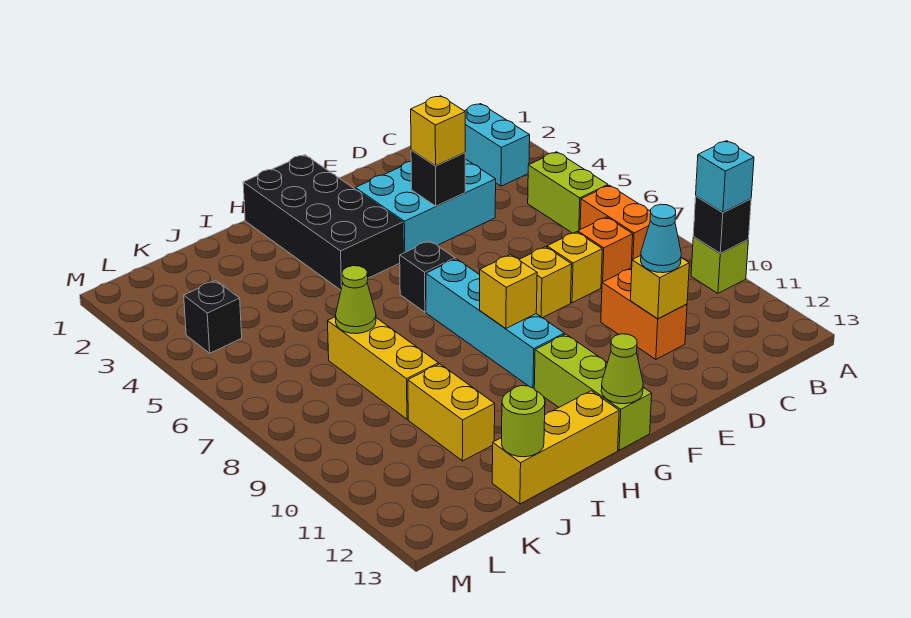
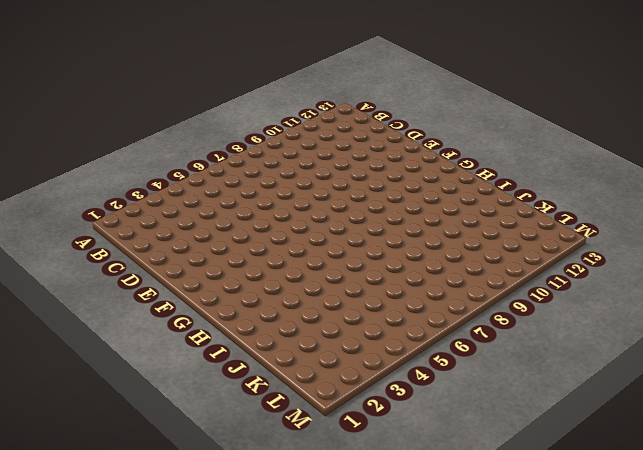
none -> lime brick A10 level 1
none -> cyan brick B2:B3 level 1
none -> lime brick B5:B6 level 1

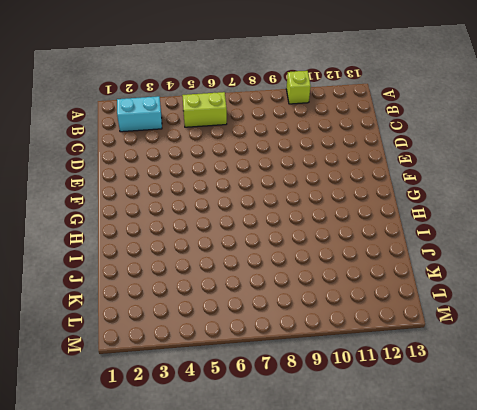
none -> orange brick B7:B8 level 1
none -> orange brick C8 level 1
none -> cyan brick D3:F4 level 1

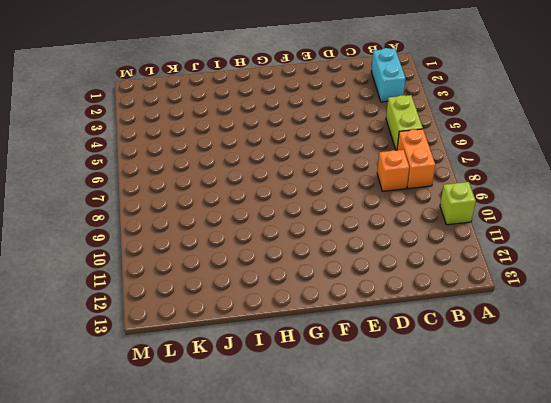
none -> cyan brick D3:F4 level 1
none -> yellow brick D8 level 1
none -> orange brick D10:D11 level 1

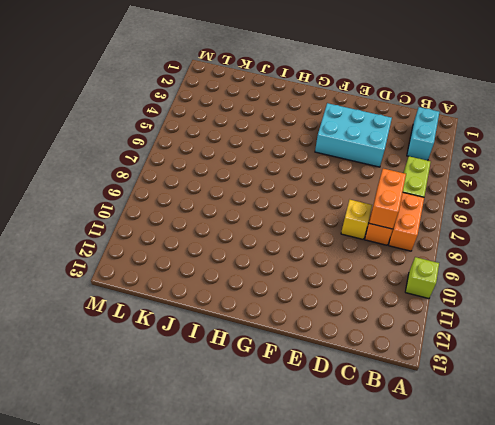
orange brick C7:C8 level 2 -> orange brick D10:D11 level 1
none -> yellow brick E8 level 1
none -> black brick G1:H4 level 1
none -> black brick G6 level 1

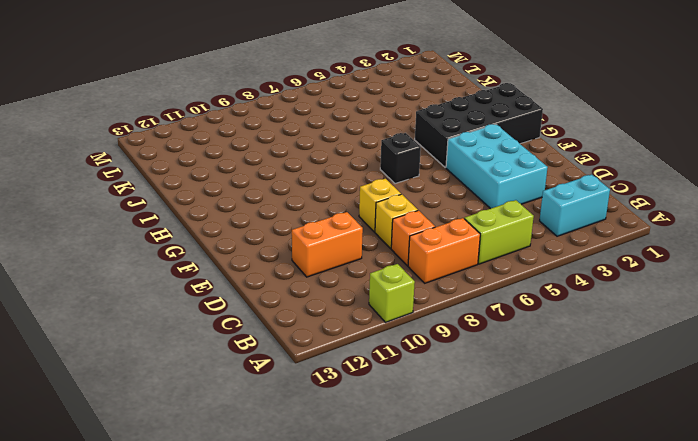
none -> cyan brick G7:G10 level 1
none -> lime brick G11:G13 level 1
none -> yellow brick H13:J13 level 1

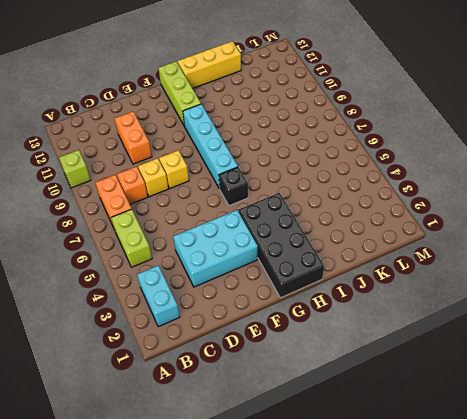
none -> yellow brick J7:J9 level 1
none -> yellow brick J10:J11 level 1
none -> black brick L4 level 1

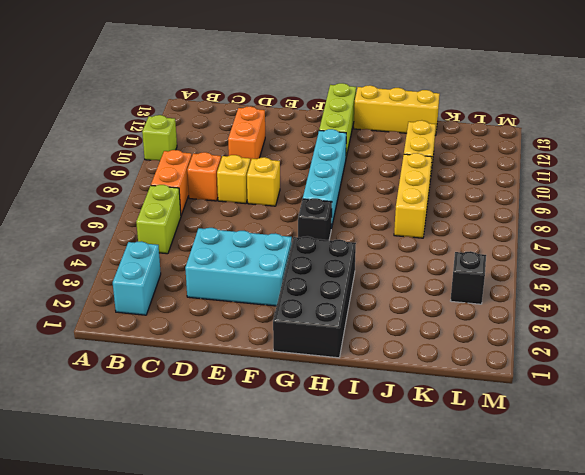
none -> black brick A10 level 2
none -> yellow brick D11 level 2
none -> black brick E4 level 2

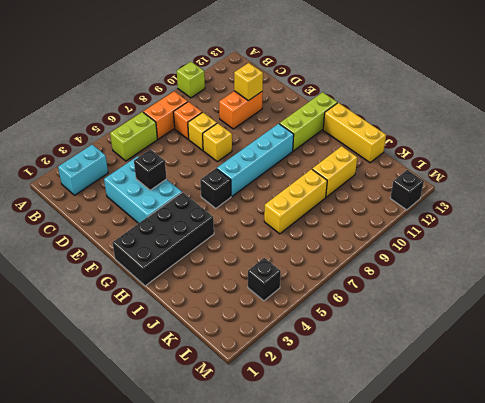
black brick M12 level 1 -> black brick A10 level 2
none -> yellow brick G9 level 2
none -> lime cone G13 level 2
none -> lime cone J7 level 2

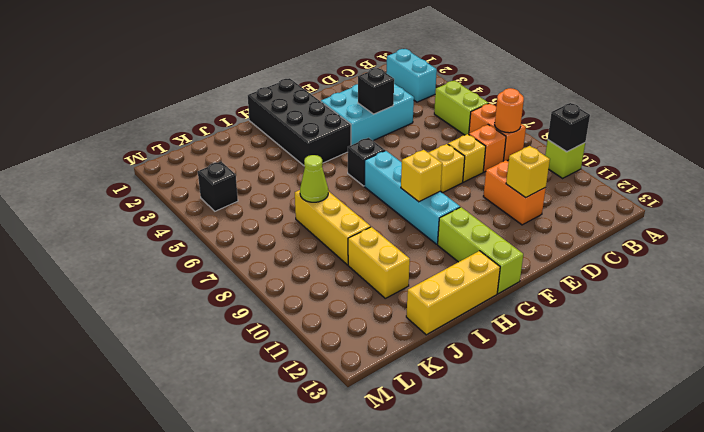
orange round brick B8 level 2 -> none
none -> lime cone G13 level 2
none -> lime round brick J13 level 2
none -> cyan brick A10 level 3

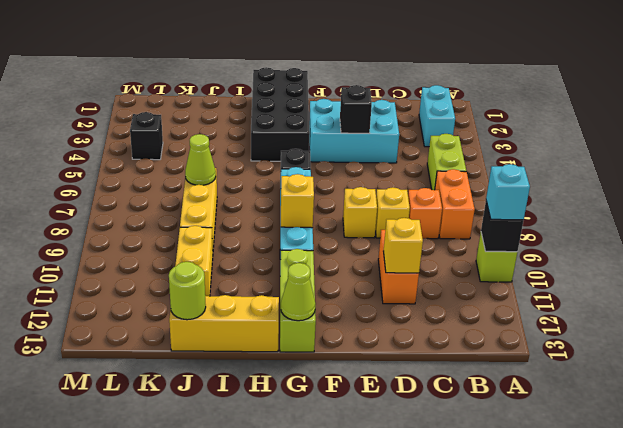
none -> cyan cone D11 level 3
none -> yellow brick E4 level 3

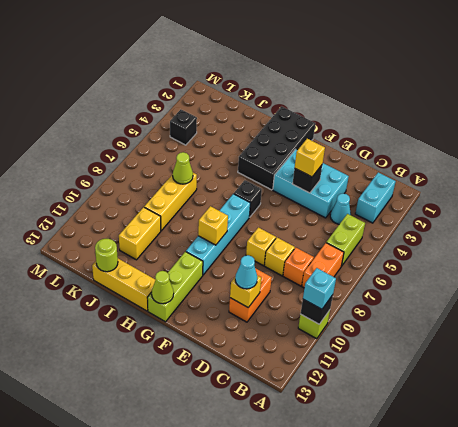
cyan cone C4 level 1 -> none

